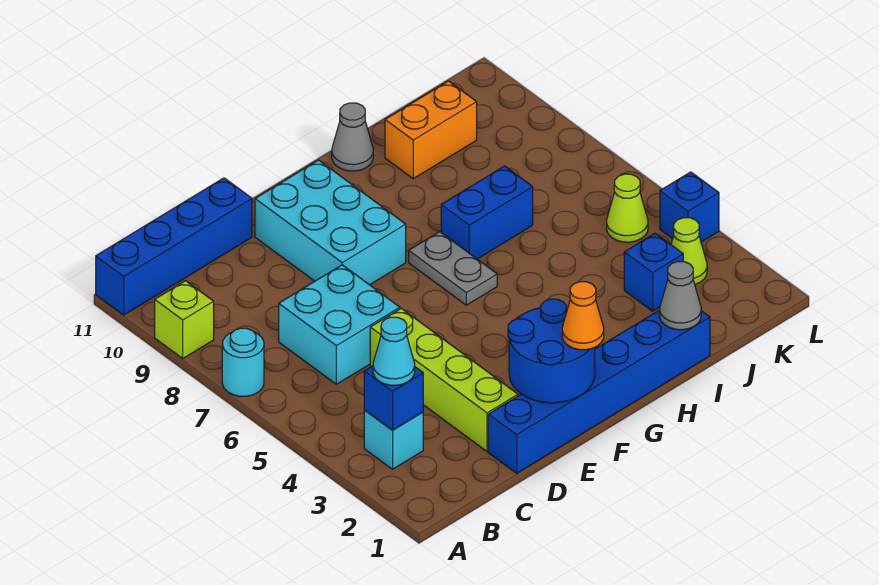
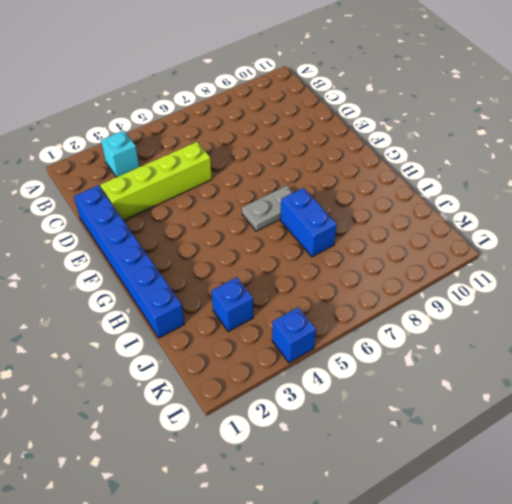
none -> cyan round brick A7 level 1
none -> lime brick A9 level 1
none -> blue brick A11:D11 level 1

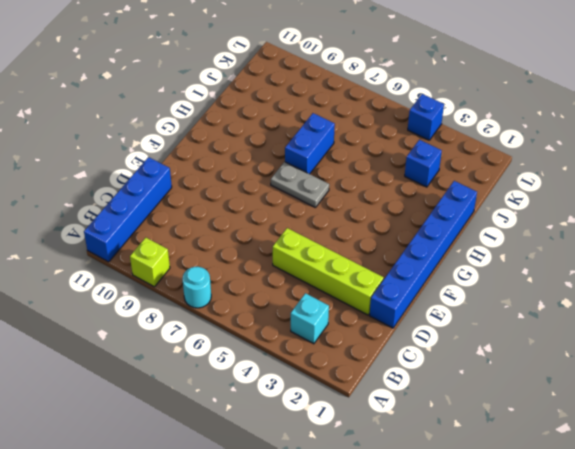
none -> cyan brick C6:D7 level 1
none -> cyan brick E8:F10 level 1
none -> grey cone H11 level 1

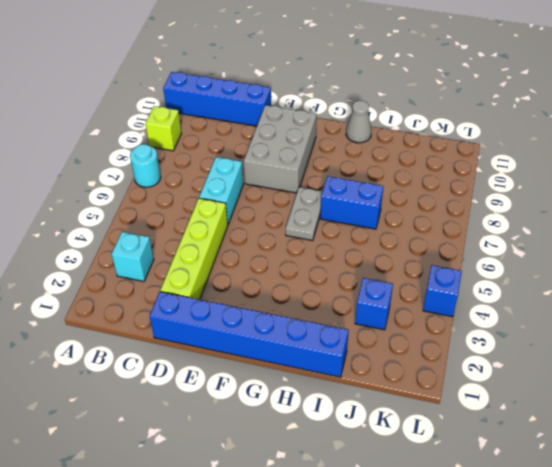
cyan brick D6:D7 level 1 -> cyan brick C6:D7 level 1
grey brick E8:F10 level 1 -> cyan brick E8:F10 level 1
none -> orange brick I10:J10 level 1
none -> lime cone K3 level 1
none -> lime cone K5 level 1

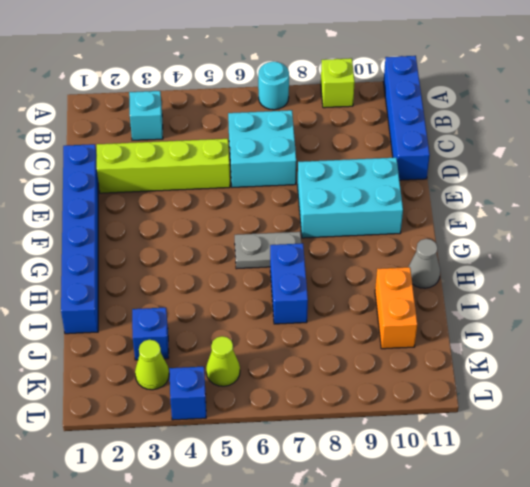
none -> blue brick B3 level 2
none -> blue round brick E1:F2 level 2
none -> grey cone I1 level 2

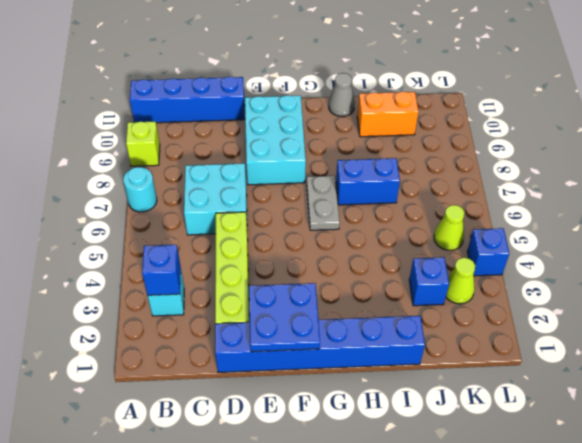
blue plate E1:F2 level 2 -> blue round brick E1:F2 level 2
none -> grey cone I1 level 2
none -> cyan cone B3 level 3
none -> orange cone F1 level 3

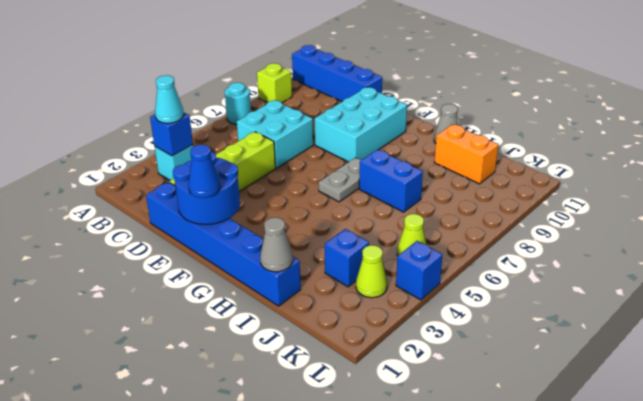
blue cone F1 level 3 -> orange cone F1 level 3

